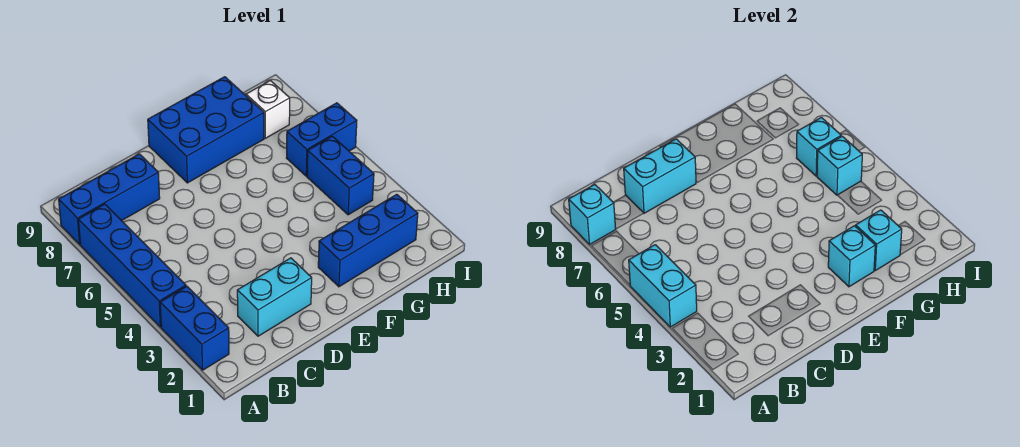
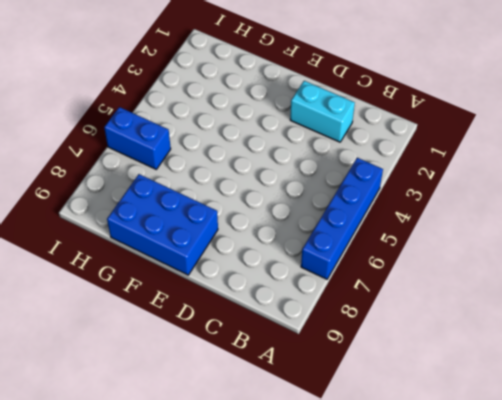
none -> blue brick A2:A3 level 1
none -> blue brick A8:C8 level 1
none -> blue brick F2:H2 level 1

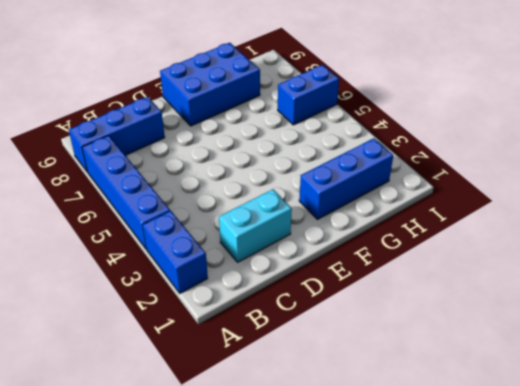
none -> blue brick H4:H5 level 1
none -> white brick H8 level 1
none -> cyan brick A4:A5 level 2

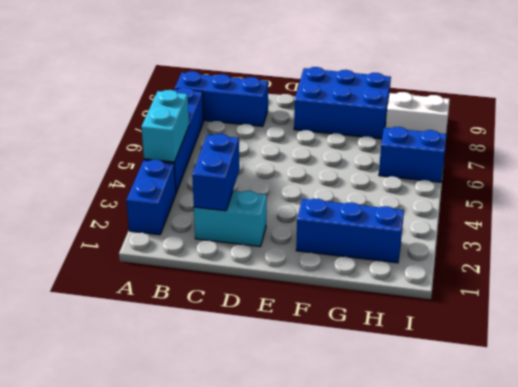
blue brick C2:C3 level 2 -> blue brick H4:H5 level 1
white brick H8:I8 level 1 -> white brick H8 level 1
none -> cyan brick A8 level 2
none -> cyan brick C8:D8 level 2
none -> cyan brick F2 level 2

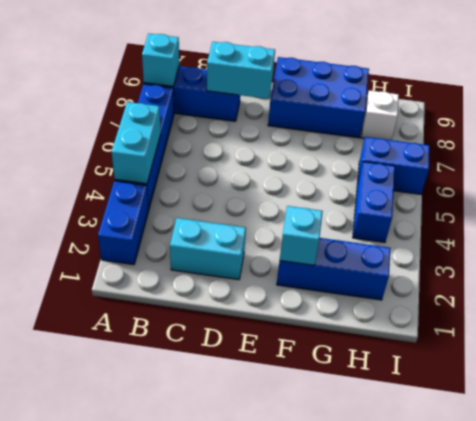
none -> cyan brick G2 level 2
none -> cyan brick H5 level 2
none -> cyan brick H6 level 2

